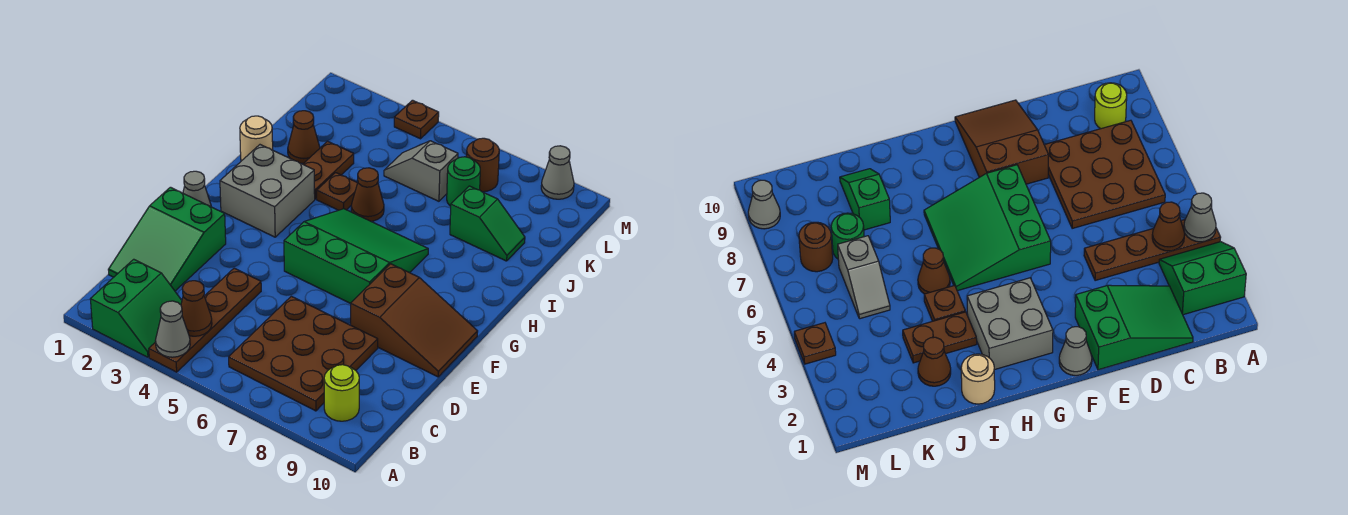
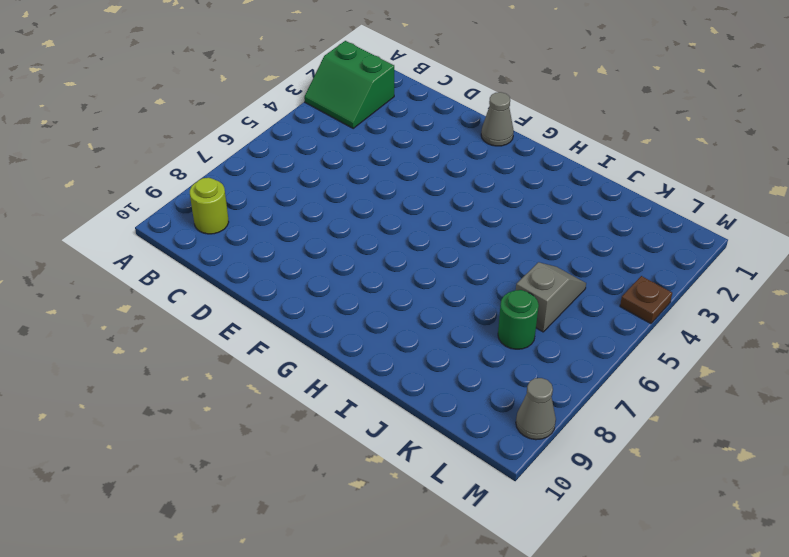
none -> brown plate A4:D4 level 1
none -> brown plate B6:D8 level 1
none -> green slope C1:E2 level 1 top E

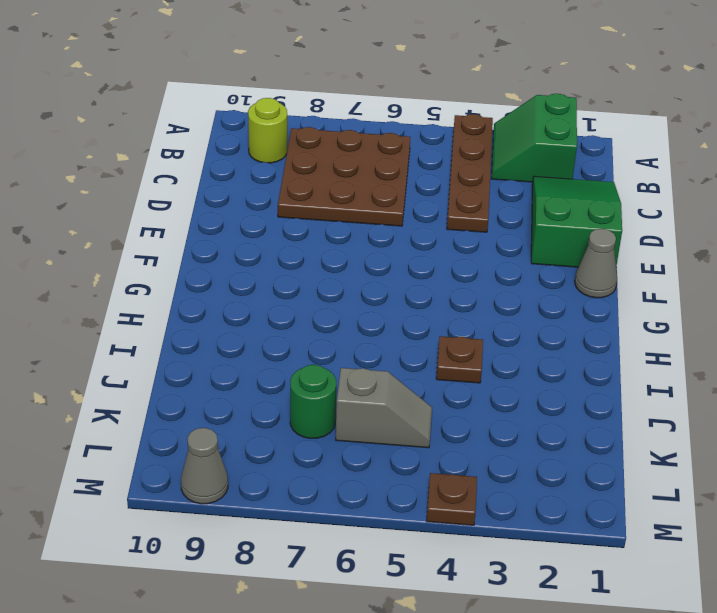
none -> brown slope E8:F10 level 1 top 8
none -> green slope F5:H7 level 1 top F
none -> grey brick G2:H3 level 1

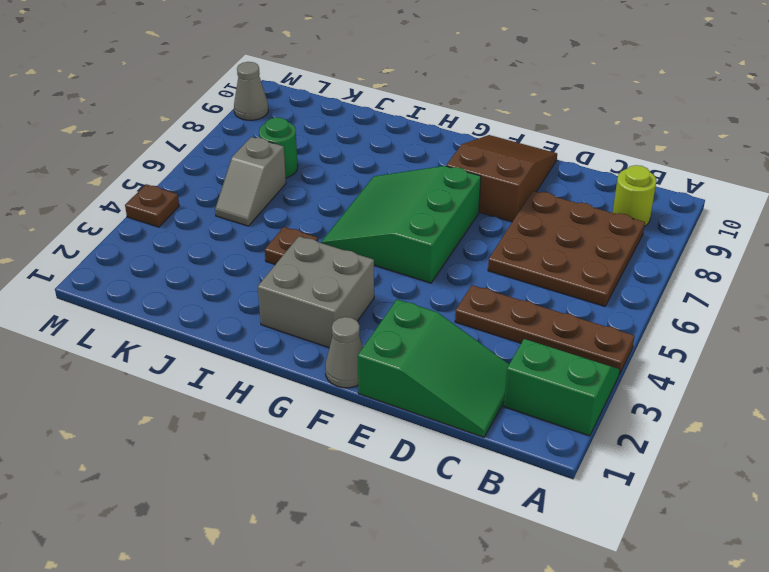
none -> tan round brick I1 level 1
none -> brown plate I3:J3 level 1
none -> brown cone I5 level 1

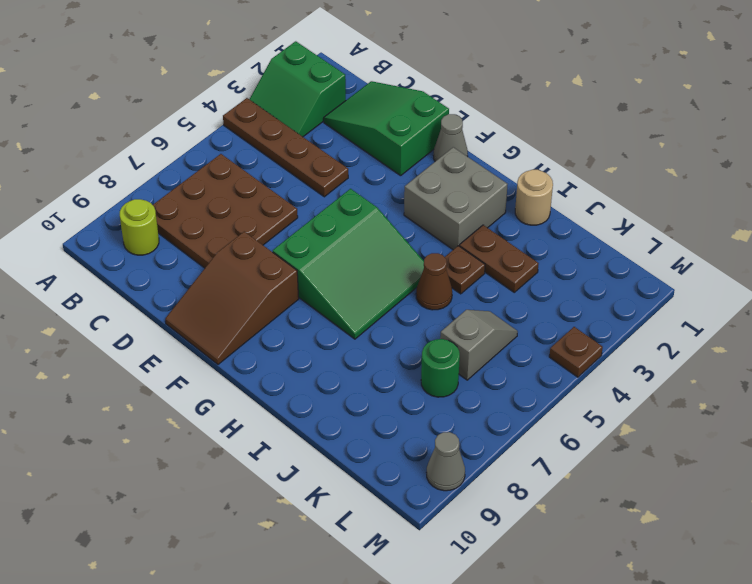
none -> brown cone J2 level 1
none -> green slope J8:J9 level 1 top 8
none -> brown round brick L7 level 1

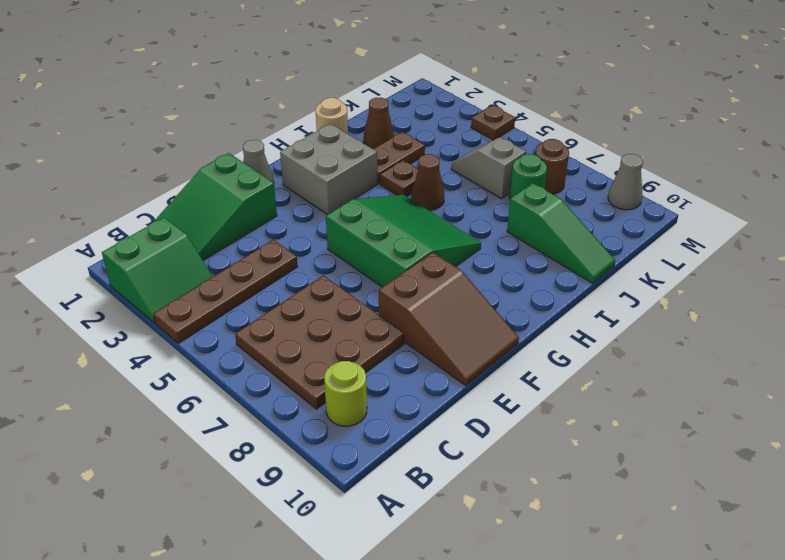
green slope J8:J10 level 1 top 8 -> green slope J8:J9 level 1 top 8
none -> grey cone A4 level 2
none -> brown cone B4 level 2

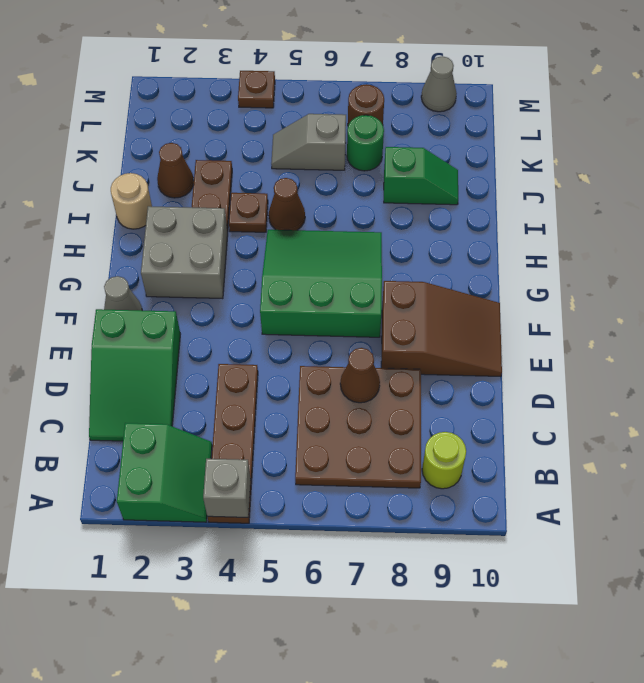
grey brick A4 level 2 -> grey cone A4 level 2
brown cone D7 level 2 -> brown cone B4 level 2

